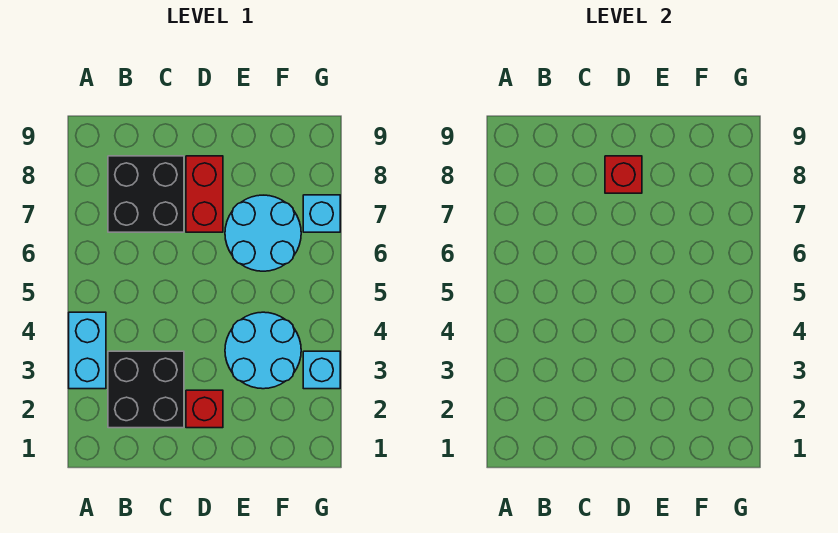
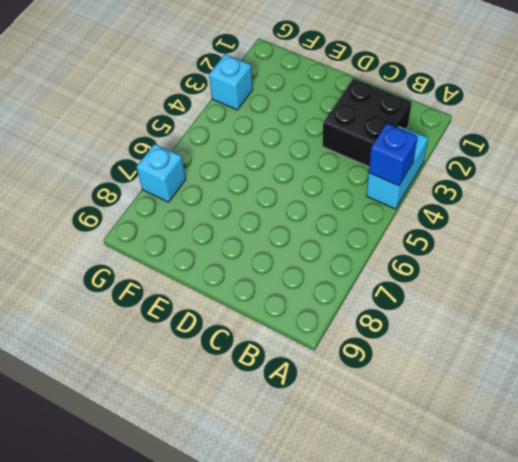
blue brick A4 level 2 -> none
none -> black brick B7:C8 level 1
none -> red brick D2 level 1

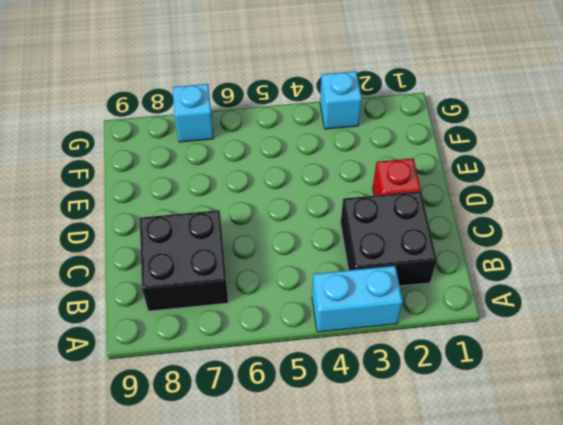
none -> red brick D7:D8 level 1
none -> cyan round brick E3:F4 level 1

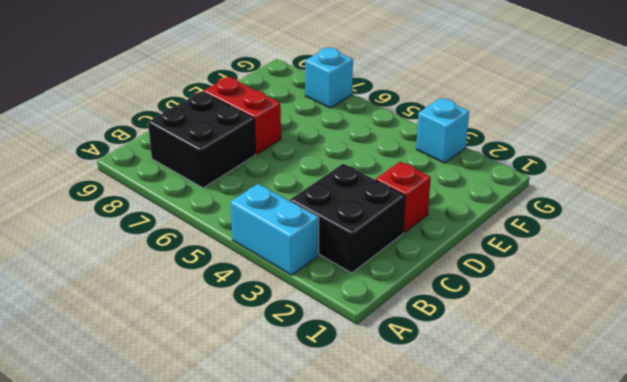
none -> cyan round brick E3:F4 level 1
none -> cyan round brick E6:F7 level 1

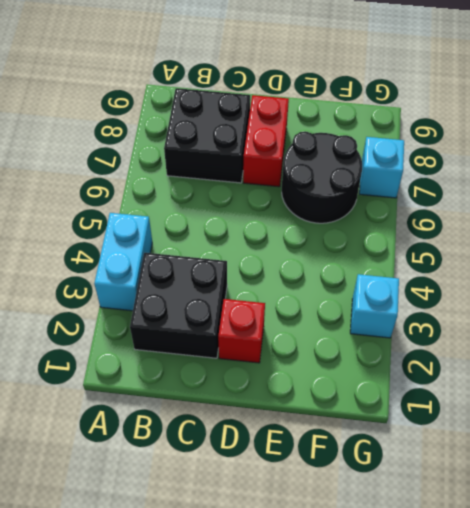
black round brick E6:F7 level 1 -> cyan round brick E6:F7 level 1
none -> cyan round brick E3:F4 level 1
none -> red brick D8 level 2

